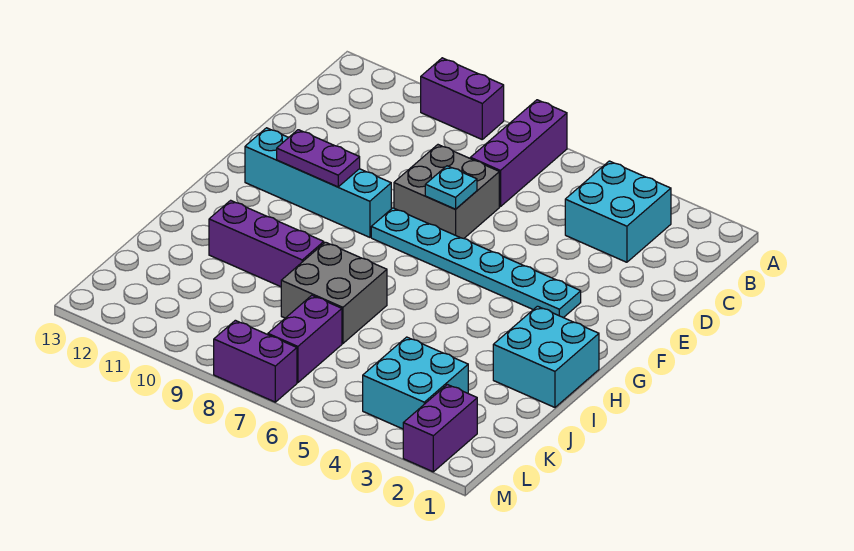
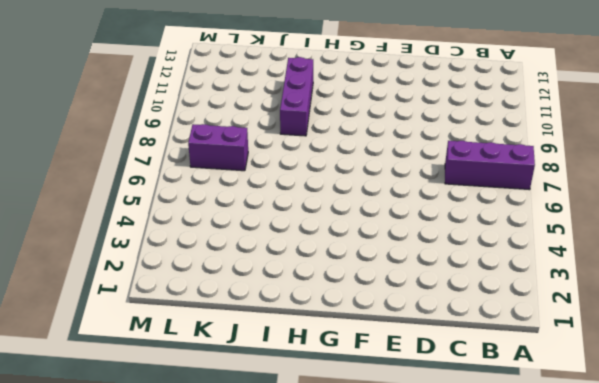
none -> purple brick A9:A10 level 1
none -> cyan brick B3:C4 level 1
none -> grey brick D7:E8 level 1

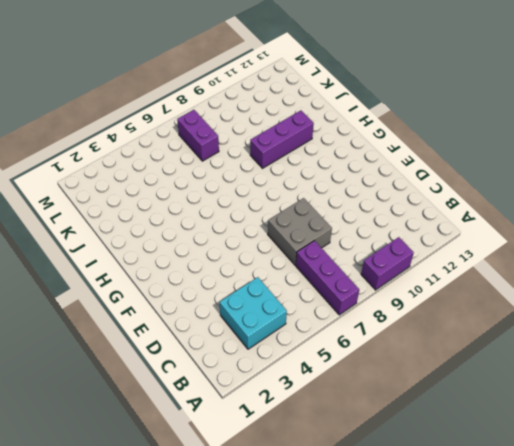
none -> cyan plate F3:F8 level 1
none -> cyan brick F9:F12 level 1
none -> cyan brick H1:I2 level 1

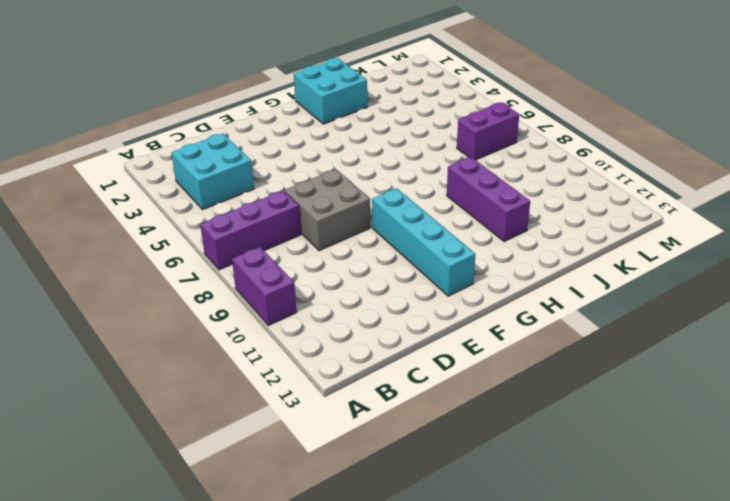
none -> cyan plate F3:F8 level 1
none -> grey brick I7:J8 level 1
none -> cyan brick K3:L4 level 1

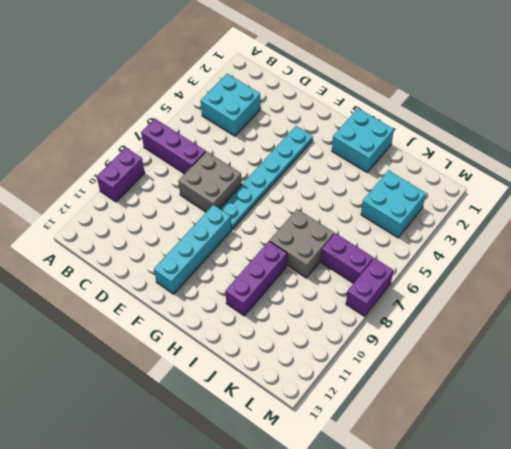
none -> purple brick L2:M2 level 1
none -> cyan plate E7 level 2
none -> purple plate F10:F11 level 2

